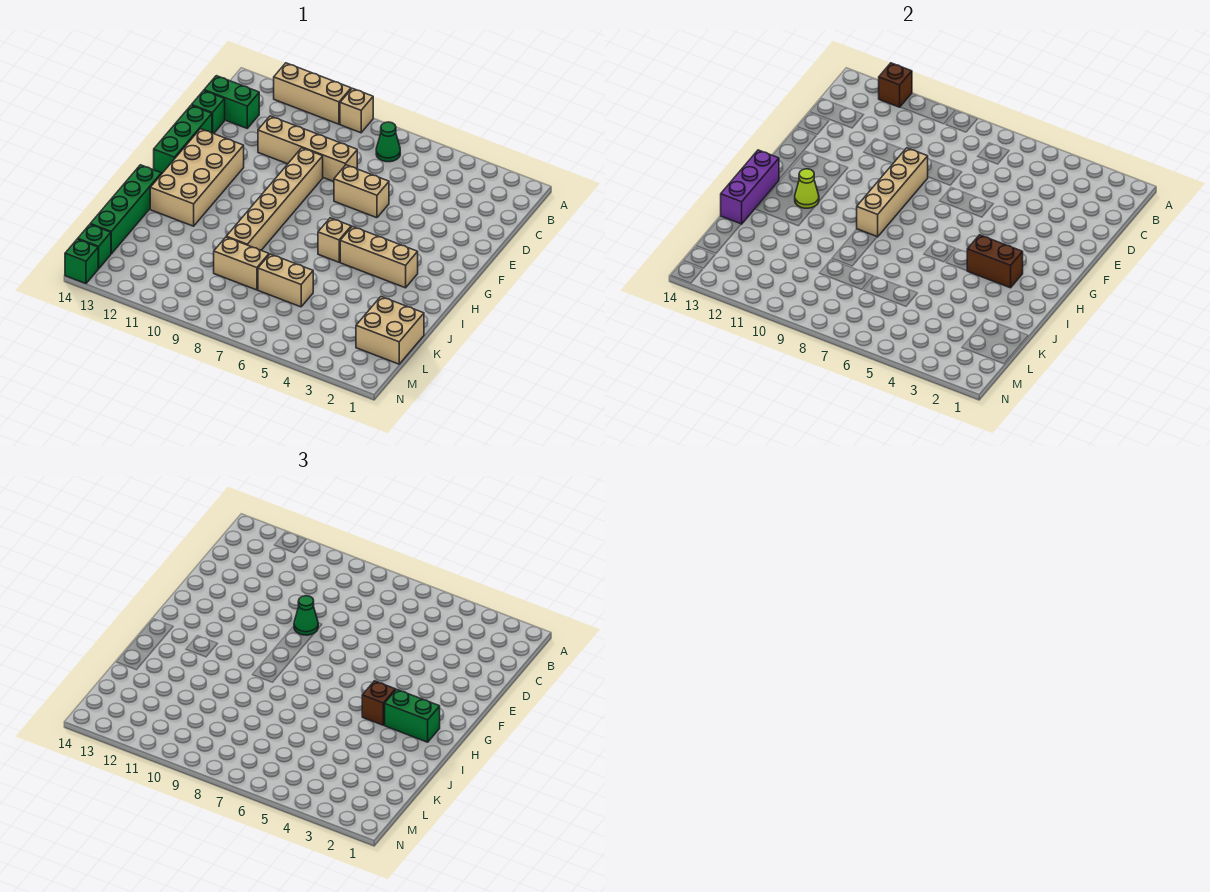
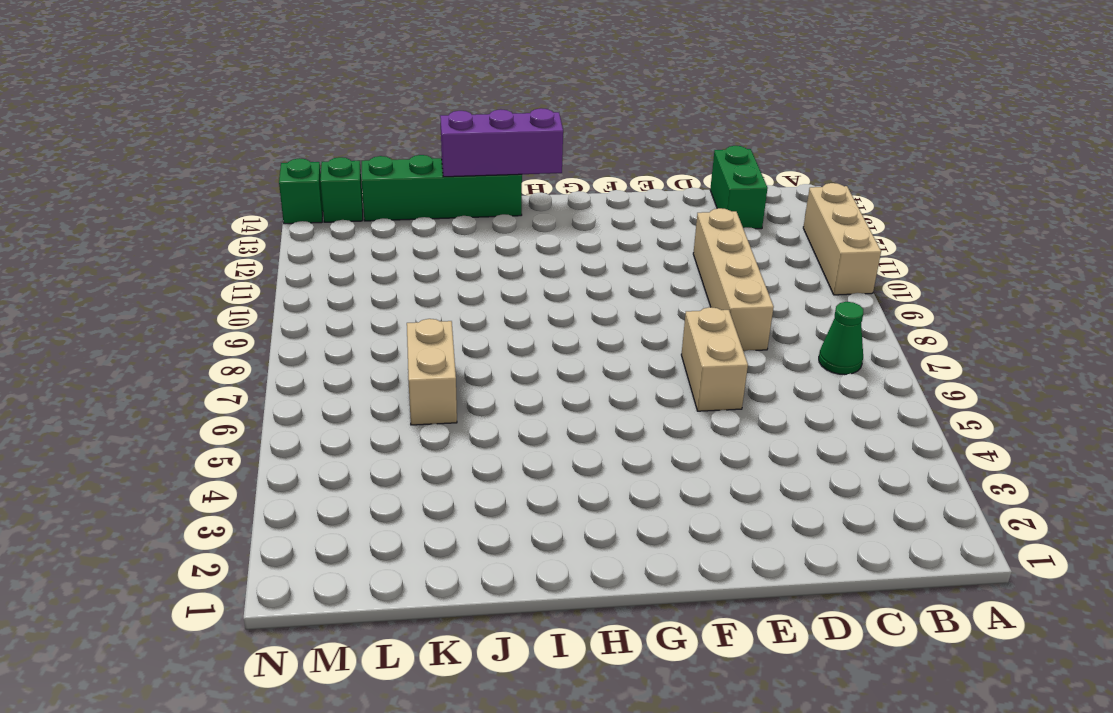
none -> tan brick A9 level 1
none -> green brick D14 level 1
none -> tan brick E9:J9 level 1

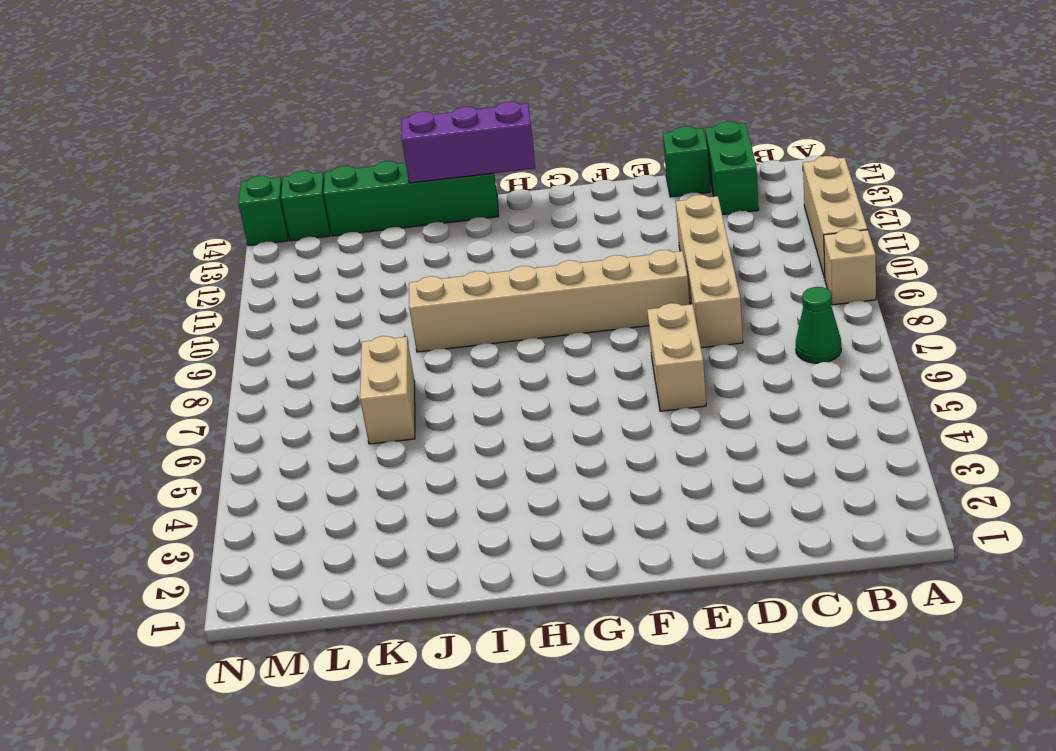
none -> green brick E14:G14 level 1
none -> tan brick F12:I13 level 1
none -> tan brick H3:H5 level 1

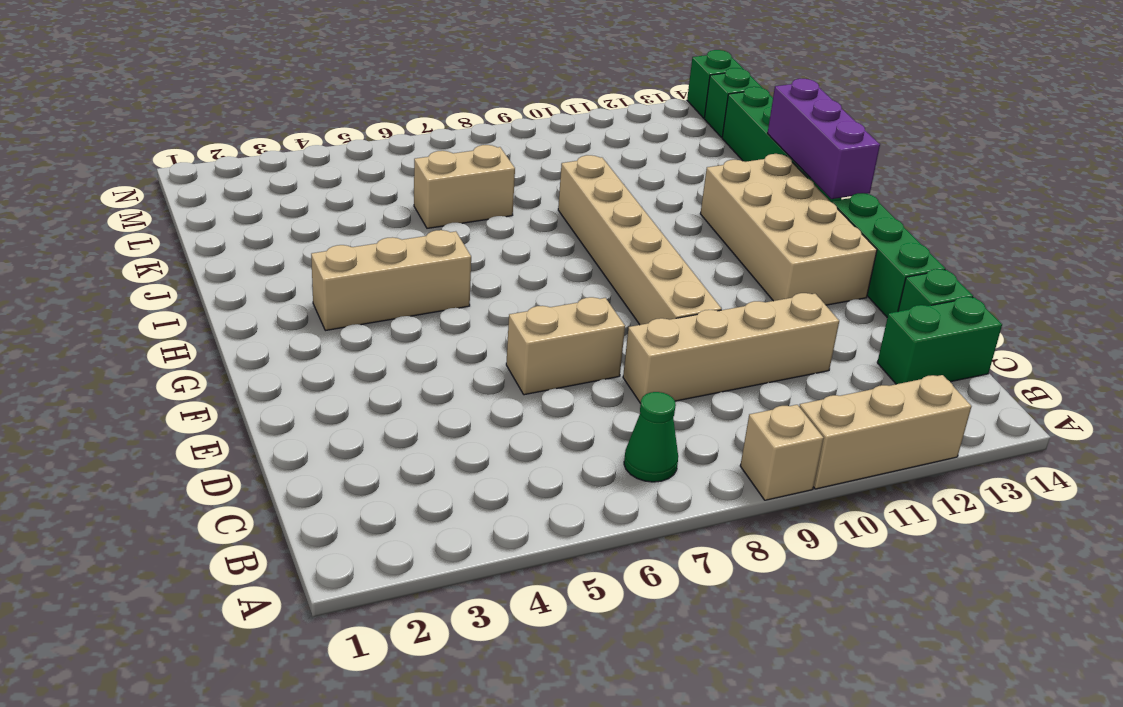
none -> tan brick H6 level 1
none -> tan brick K1:L2 level 1
none -> tan brick K8:K9 level 1

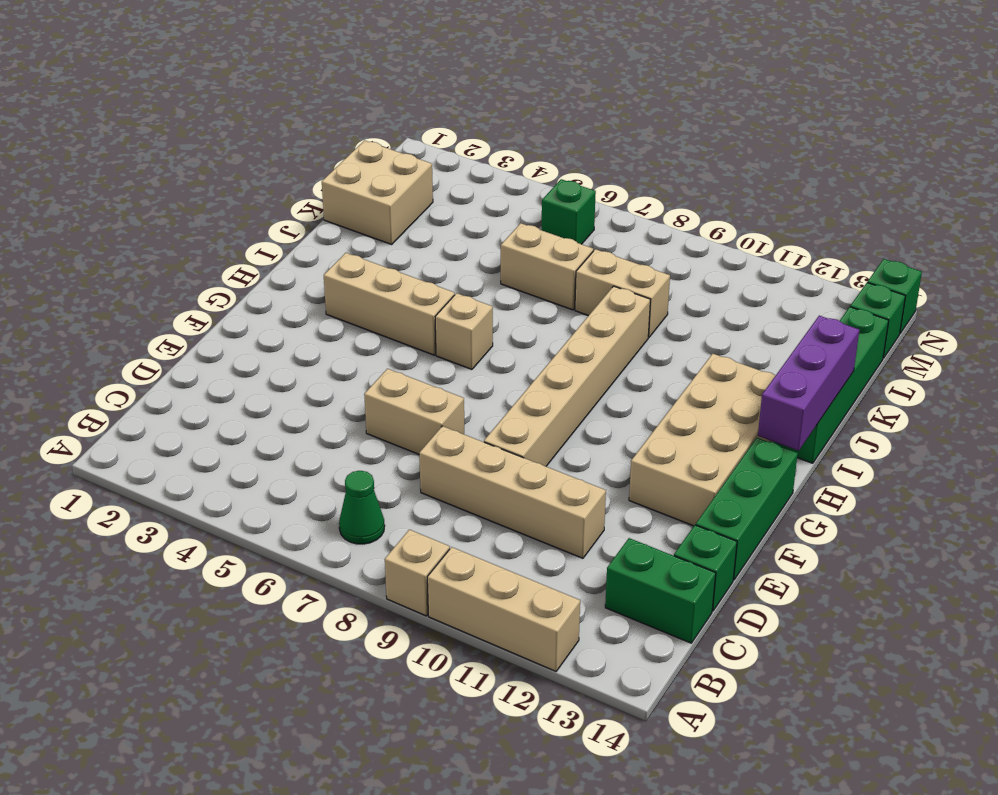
green brick M6 level 1 -> none
none -> brown brick A12 level 2
none -> tan brick E9:H9 level 2
none -> brown brick H3:H4 level 2

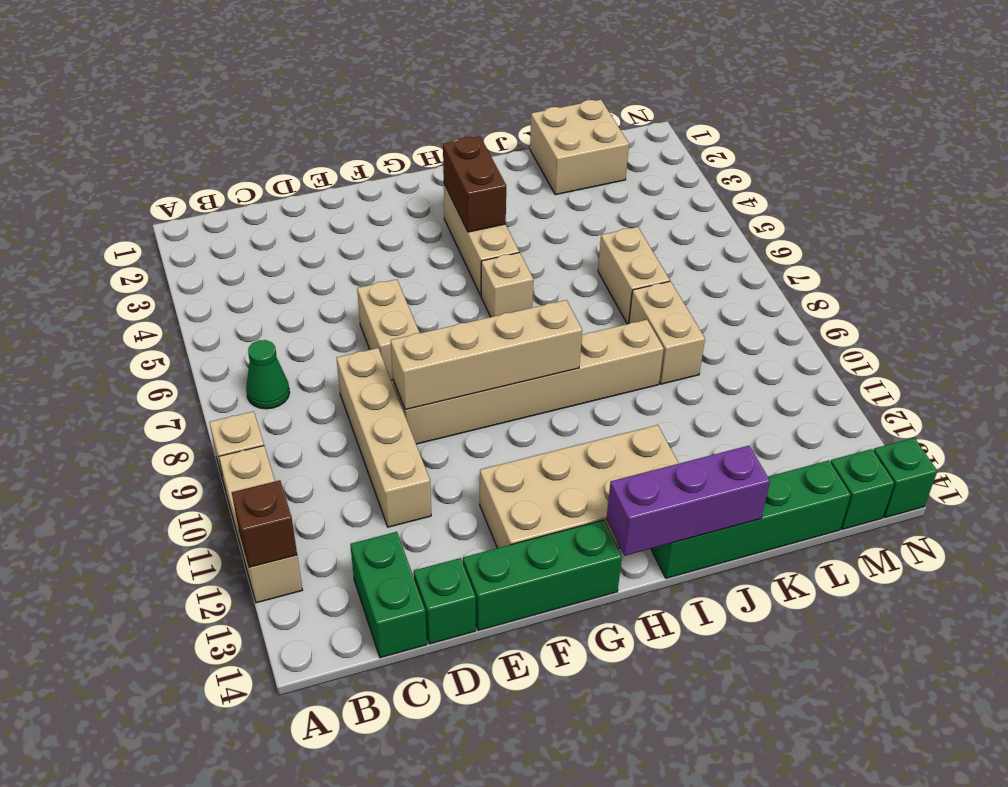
none -> lime cone H12 level 2
none -> green cone E9 level 3
none -> green brick H2:H3 level 3

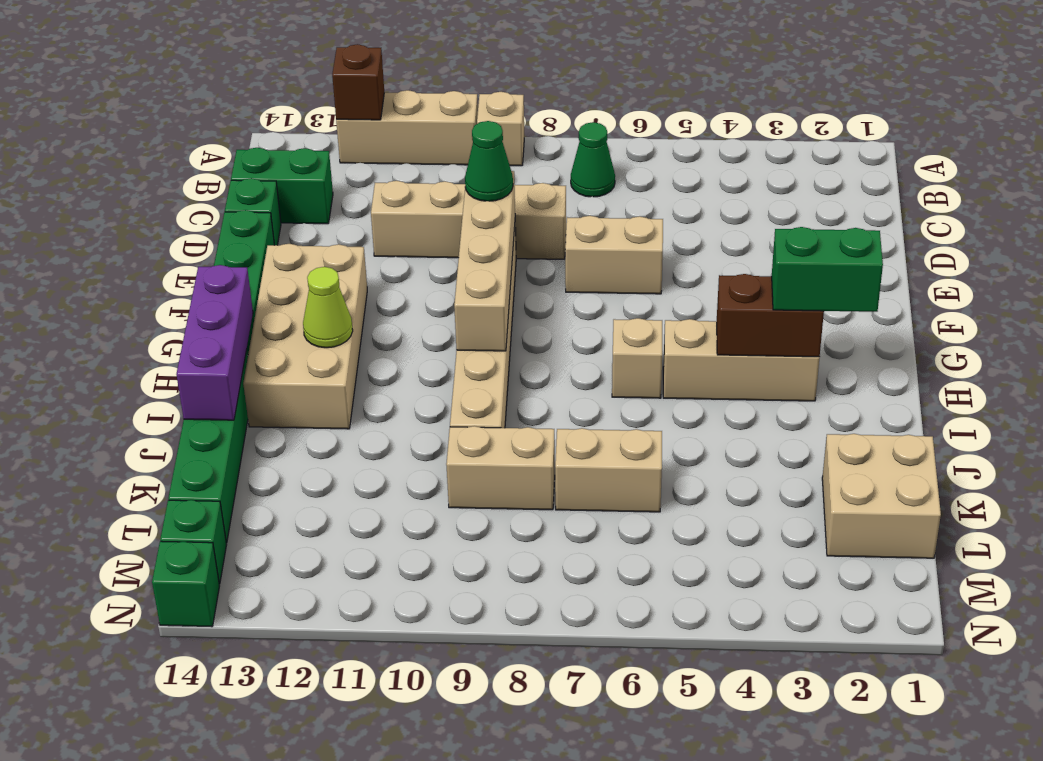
none -> brown brick H4 level 3

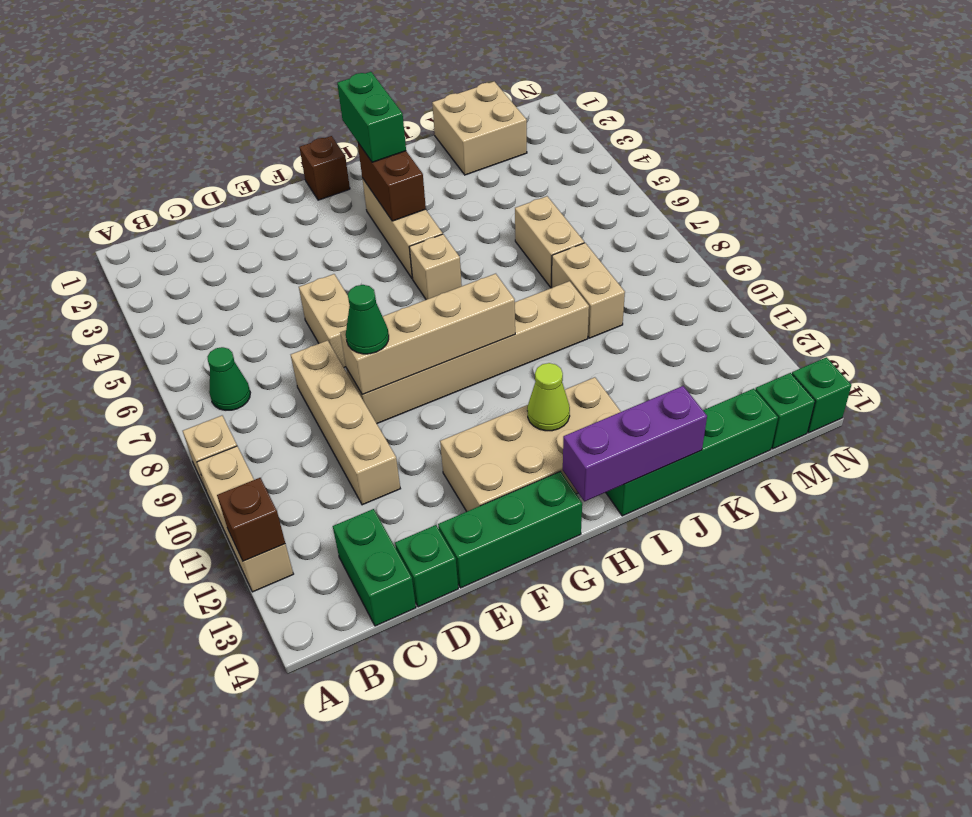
brown brick G1 level 1 -> brown brick H4 level 3

